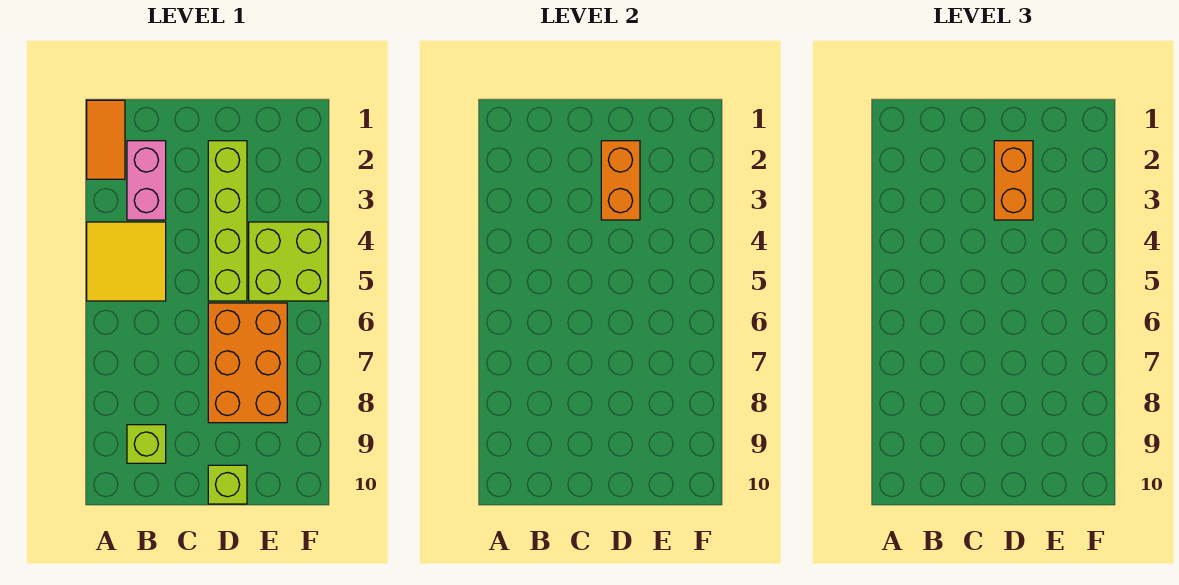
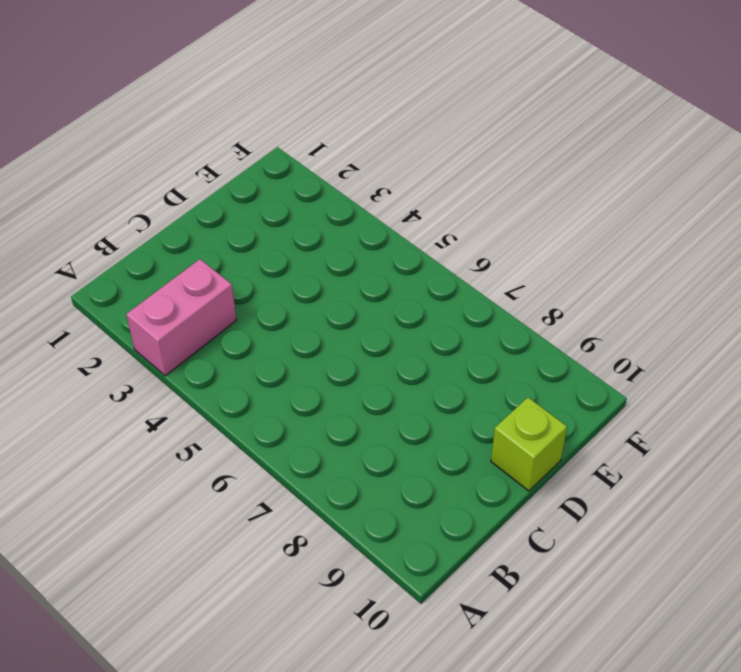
pink brick A3:B3 level 1 -> pink brick B2:B3 level 1
none -> orange tile A1:A2 level 1
none -> yellow tile A4:B5 level 1

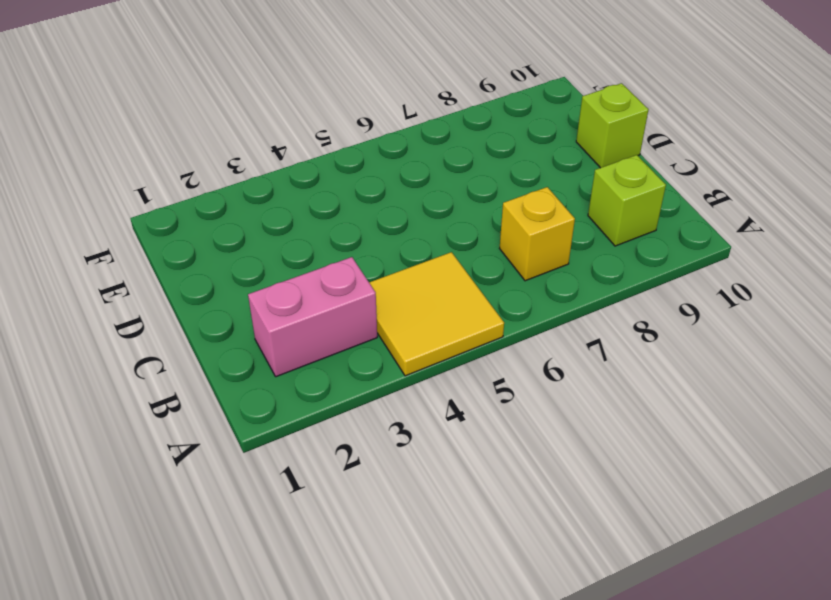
yellow brick B7 level 1 -> none
none -> orange tile A1:A2 level 1
none -> lime brick D2:D5 level 1

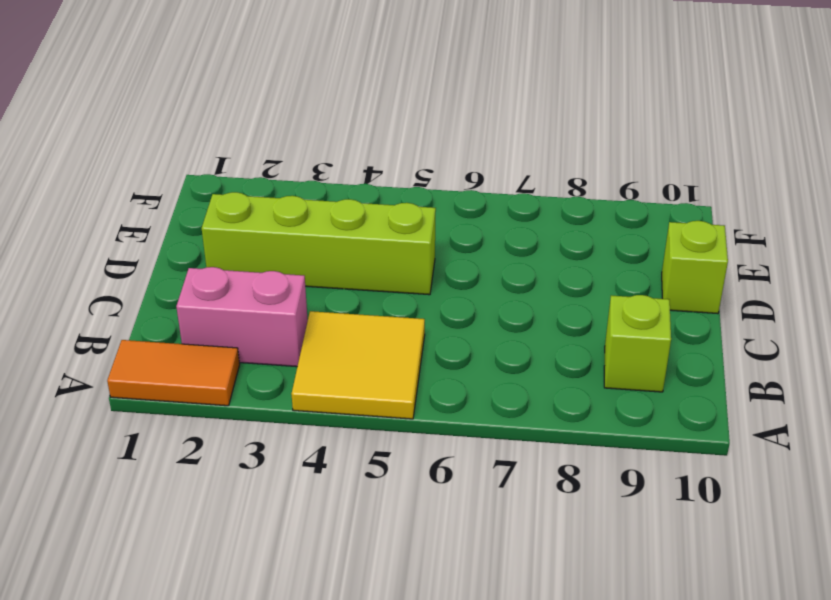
none -> orange brick D6:E8 level 1
none -> lime brick E4:F5 level 1

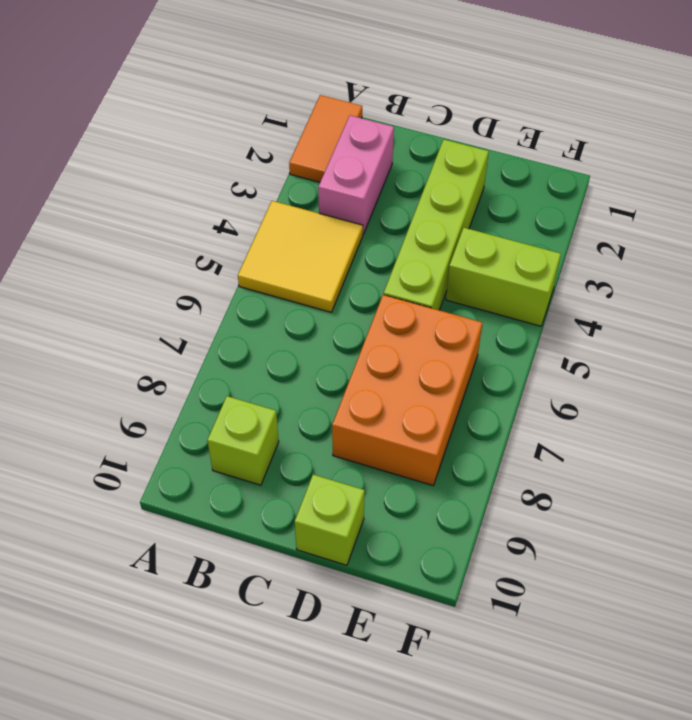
lime brick E4:F4 level 1 -> lime brick E4:F5 level 1
none -> orange brick D2:D3 level 2
none -> orange brick D2:D3 level 3

